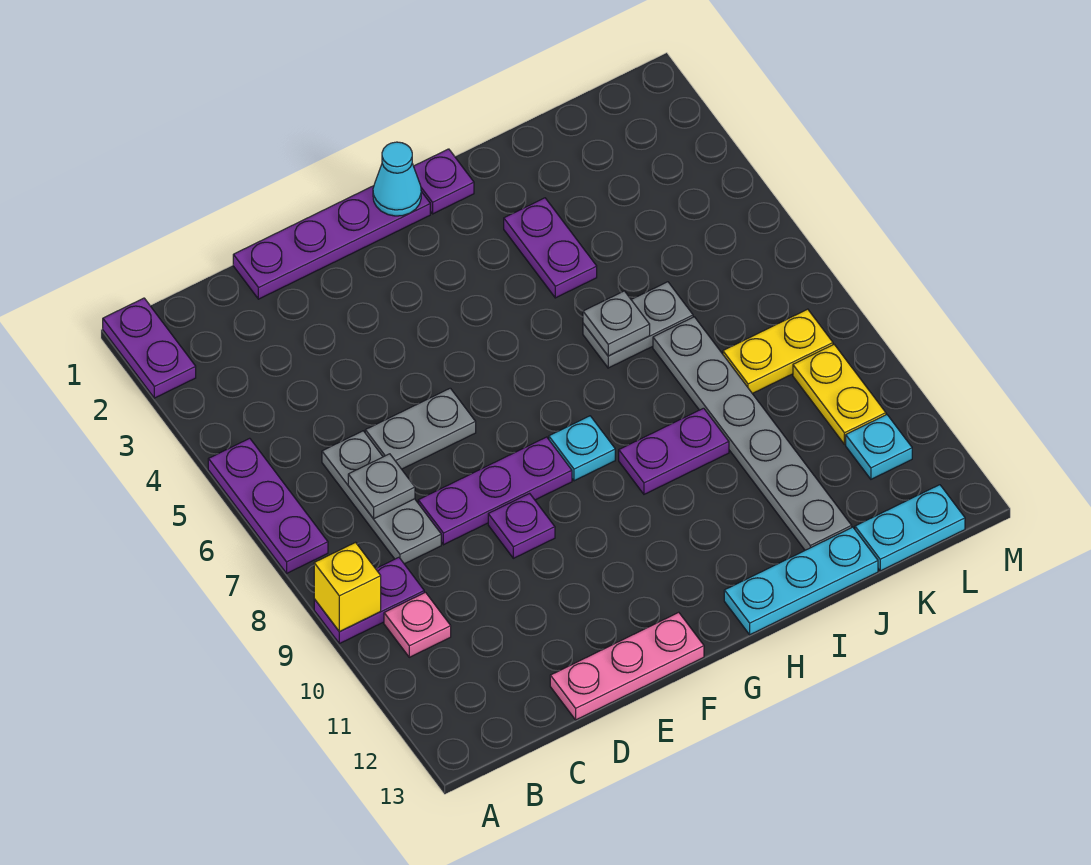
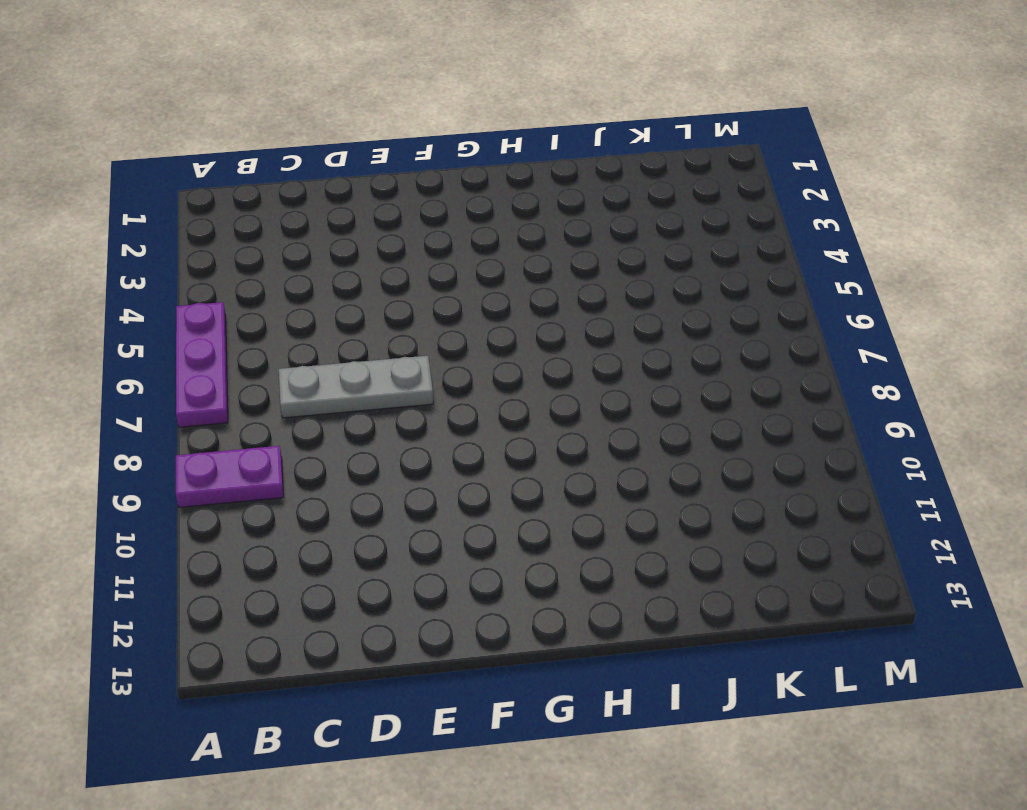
grey plate C7:E7 level 1 -> grey plate C6:C8 level 1
none -> purple plate A1:A2 level 1
none -> pink plate B10 level 1
none -> purple plate D1:G1 level 1

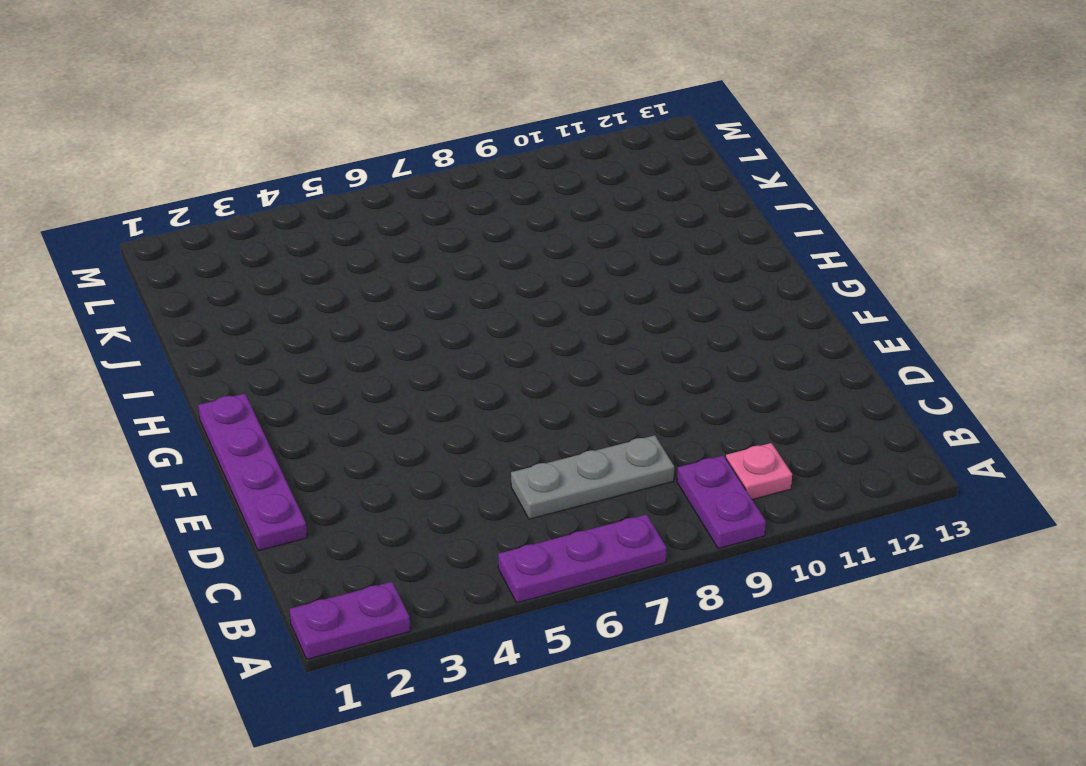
none -> grey plate D6:E6 level 1
none -> purple plate D8:F8 level 1
none -> pink plate D13:F13 level 1

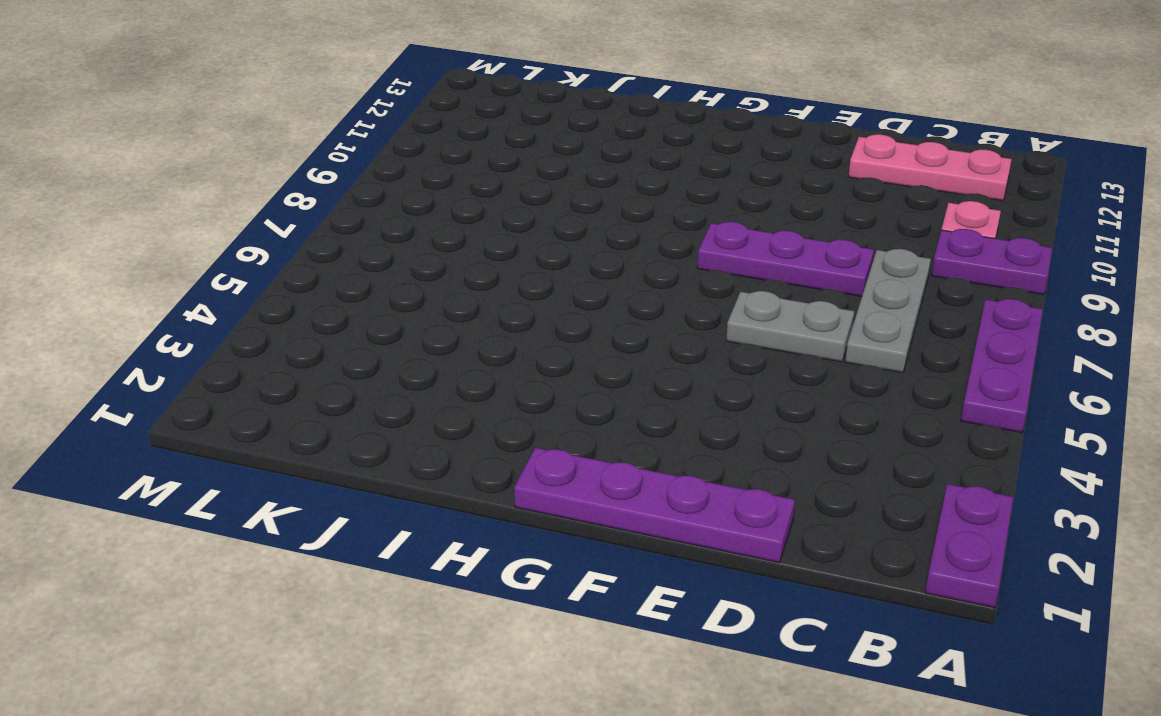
pink plate B12:D12 level 1 -> pink plate D13:F13 level 1
none -> purple plate E9 level 1
none -> cyan plate G8 level 1
none -> purple plate H1 level 1

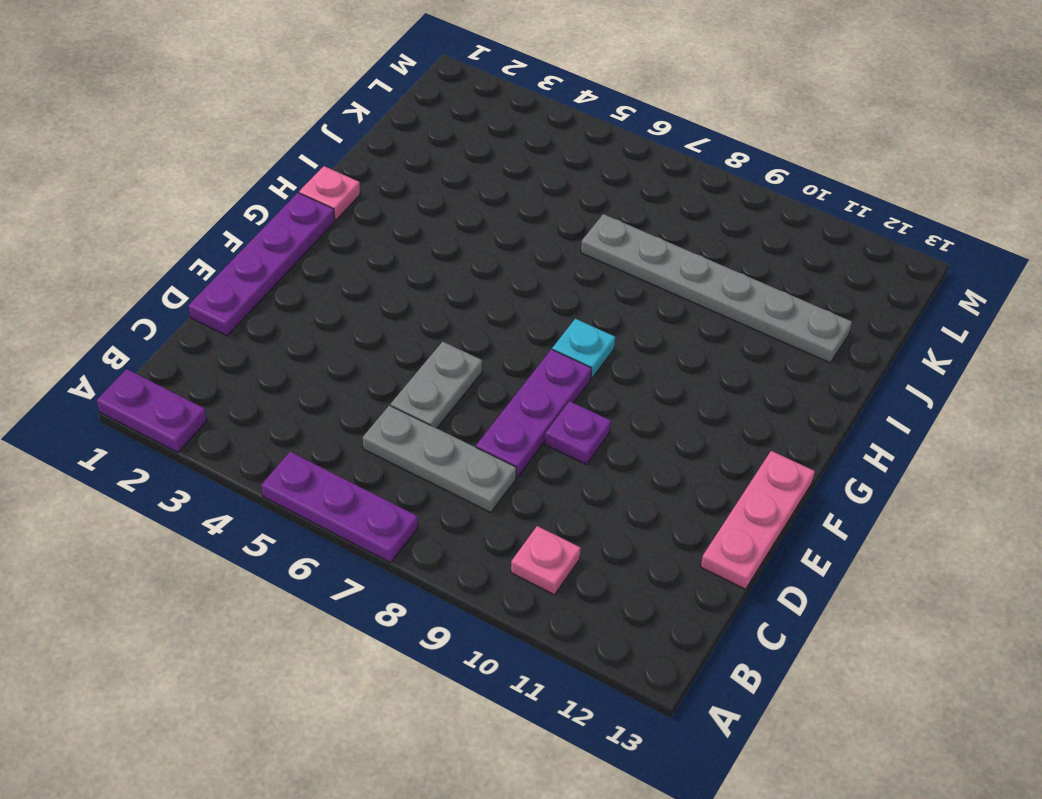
pink plate H1 level 1 -> purple plate H1 level 1
none -> purple plate A9:B9 level 1
none -> purple plate H9:I9 level 1
none -> cyan plate H13:J13 level 1

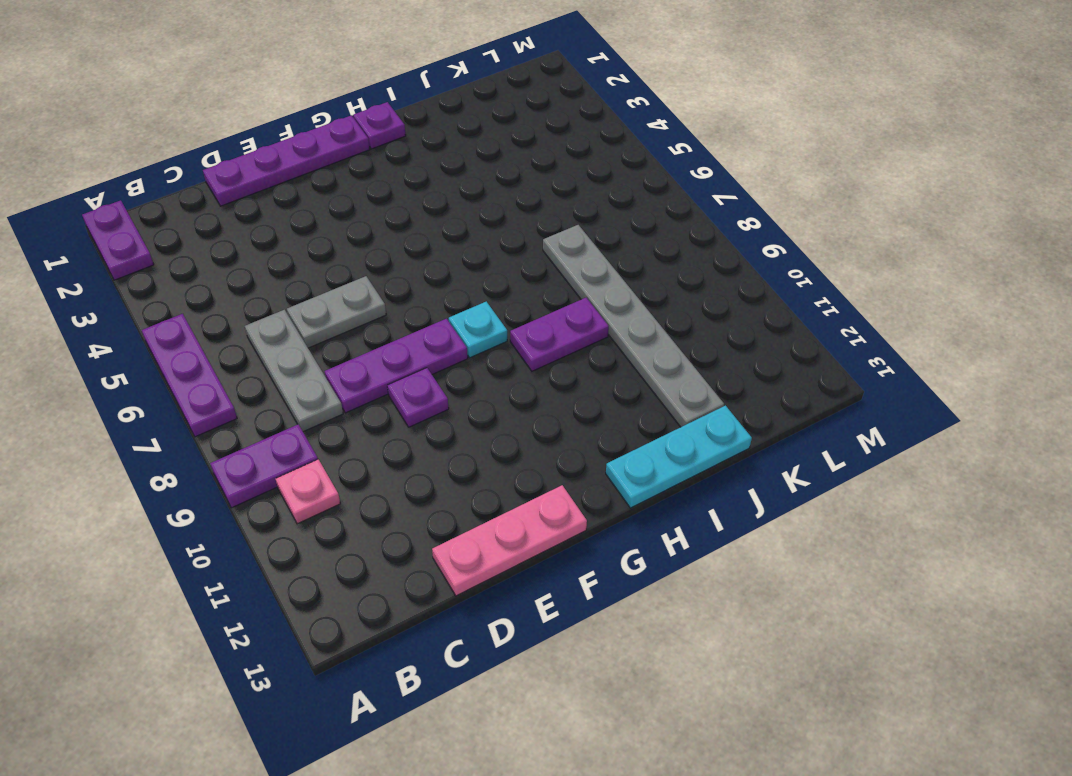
none -> purple plate I3:I4 level 1
none -> grey plate I6:J6 level 1
none -> yellow plate K8:L8 level 1

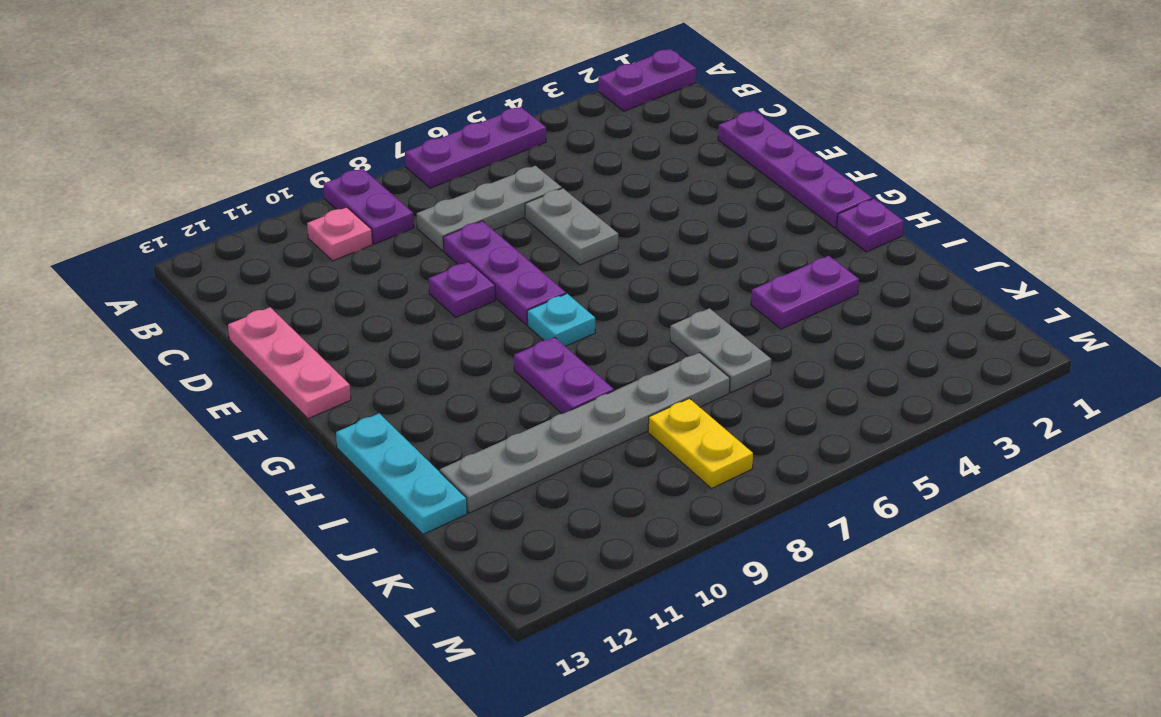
none -> cyan plate K13:L13 level 1
none -> yellow plate L9:L10 level 1
none -> cyan plate L11 level 1

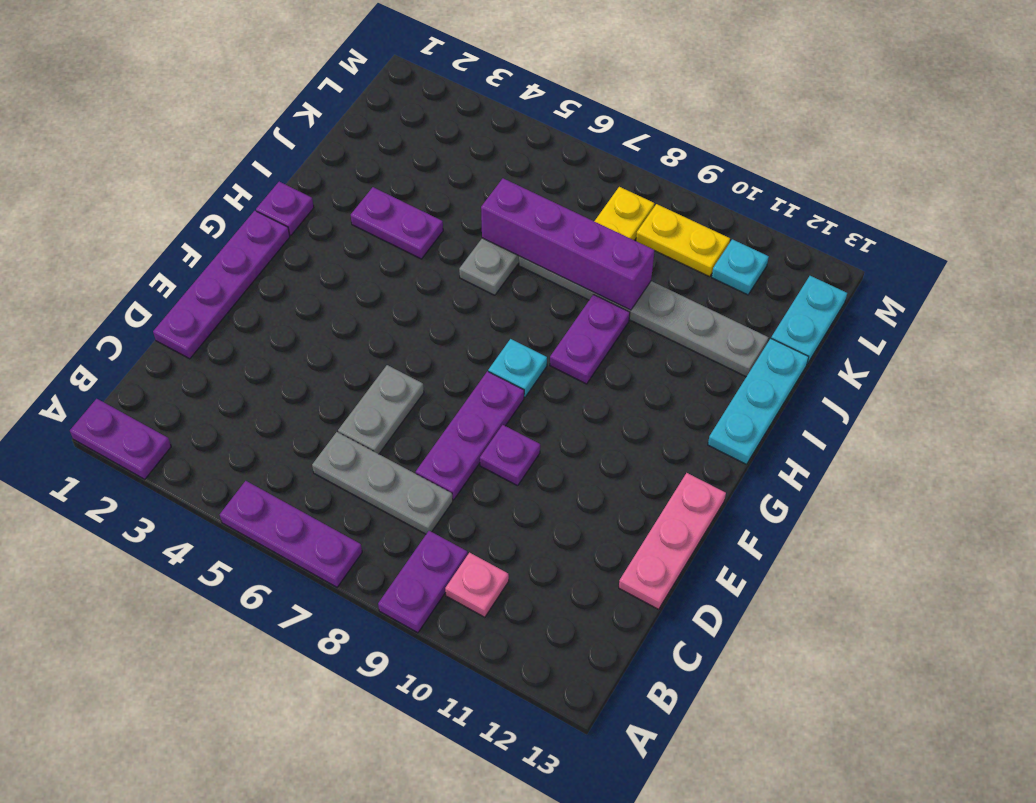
purple brick J6:J9 level 2 -> none
none -> yellow brick A9 level 2
none -> grey plate C7 level 2
none -> cyan cone G1 level 2

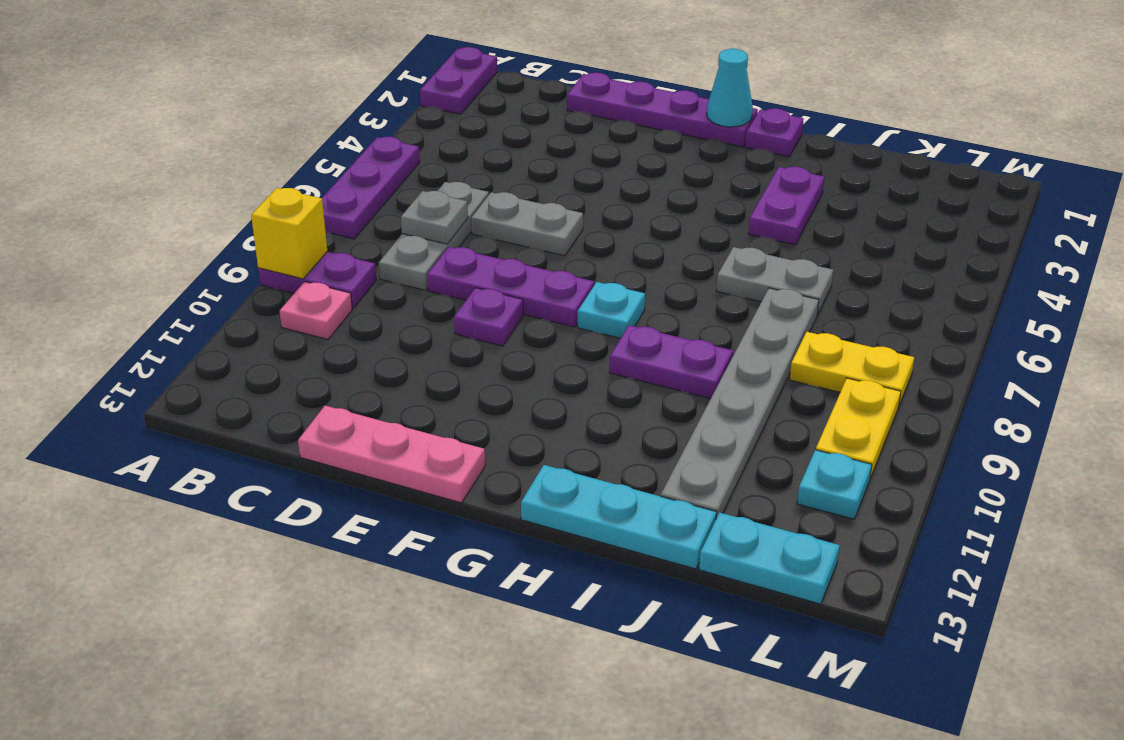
none -> grey plate I6 level 2

